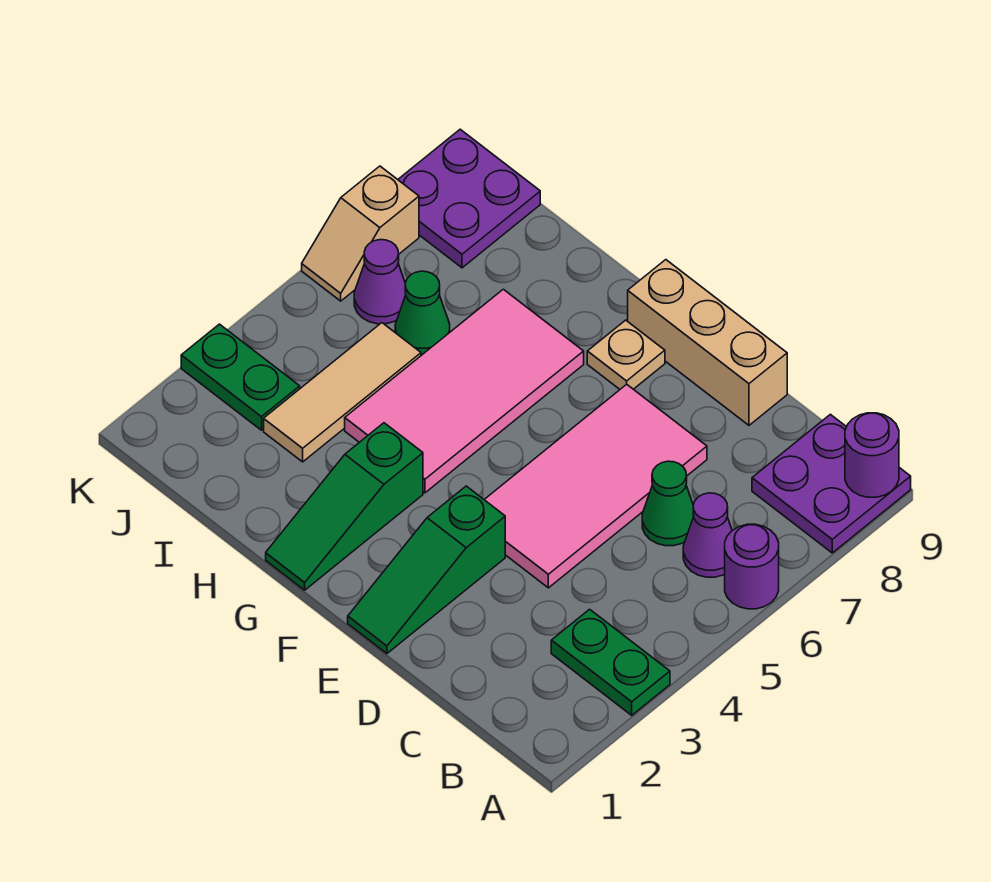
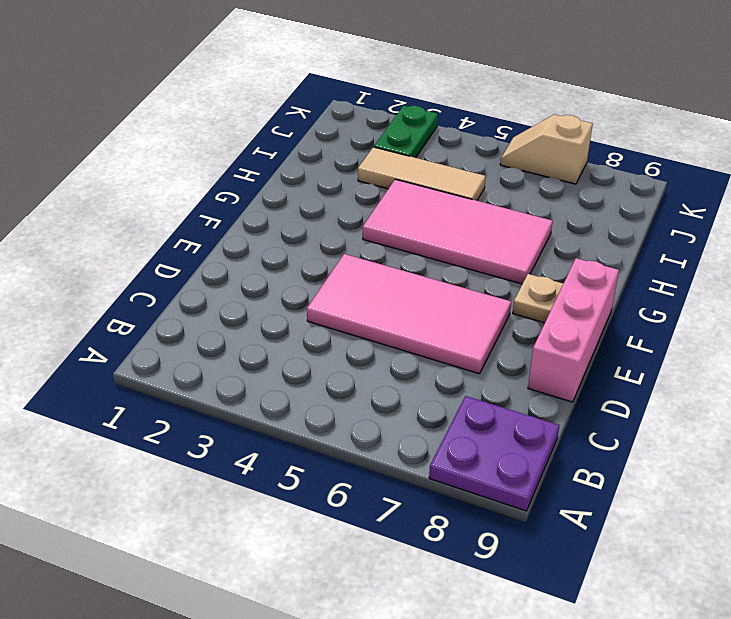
pink brick D9:F9 level 1 -> tan brick D9:F9 level 1
none -> green plate A3:B3 level 1
none -> purple round brick A6 level 1
none -> purple cone B6 level 1

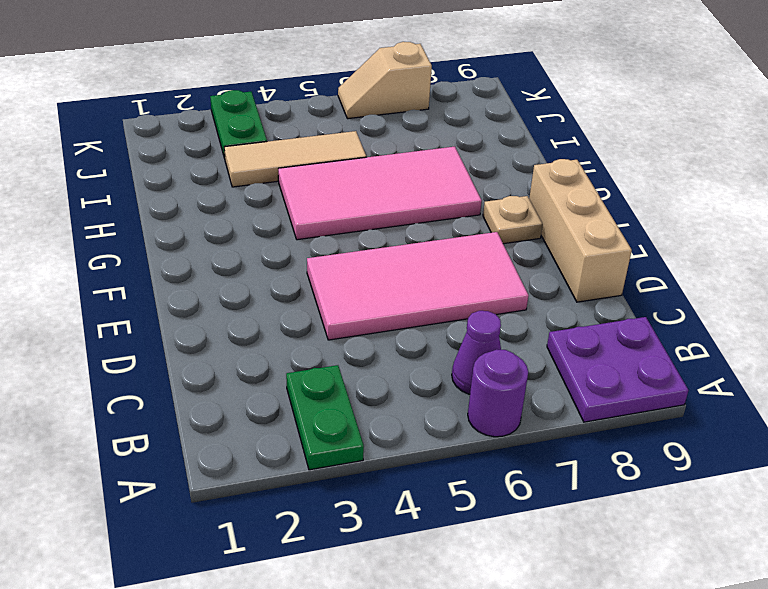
none -> green cone C6 level 1
none -> green slope E1:E3 level 1 top 3
none -> green slope G1:G3 level 1 top 3

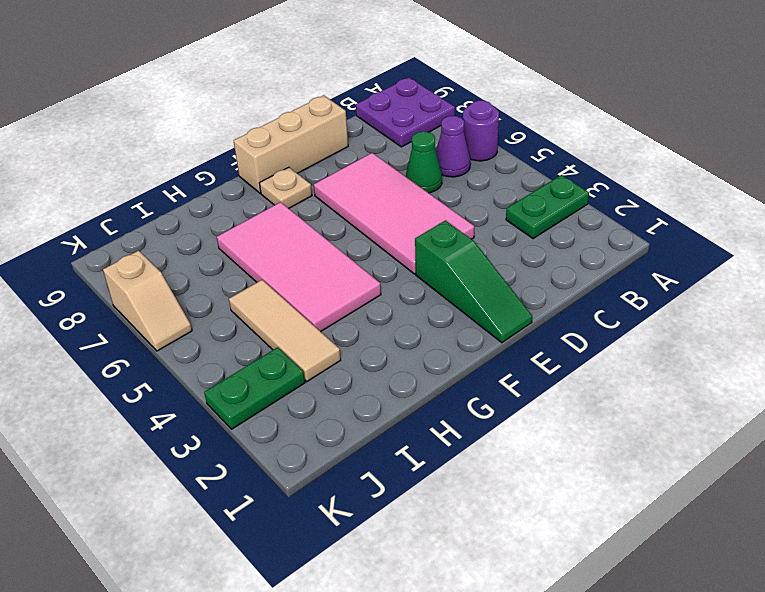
none -> green slope G1:G3 level 1 top 3
none -> green cone I6 level 1
none -> purple cone J6 level 1

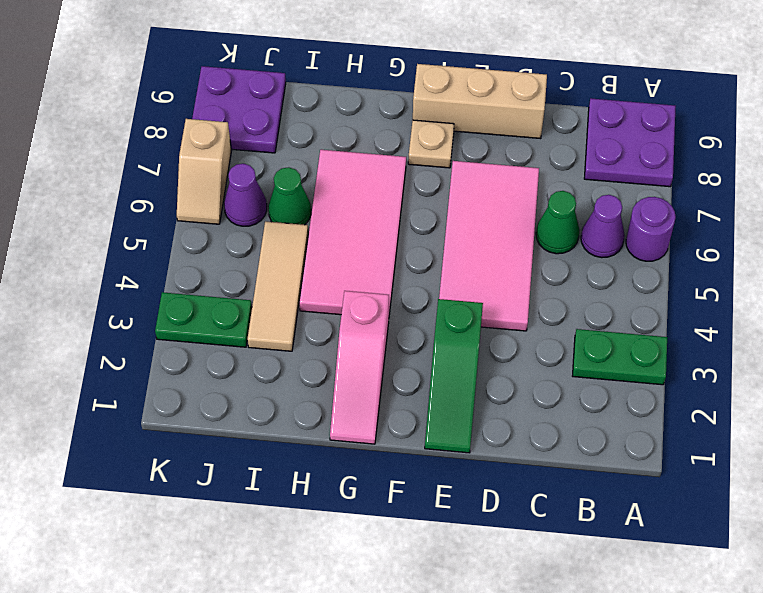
pink slope G1:G3 level 1 top 3 -> green slope G1:G3 level 1 top 3
none -> purple round brick A9 level 2

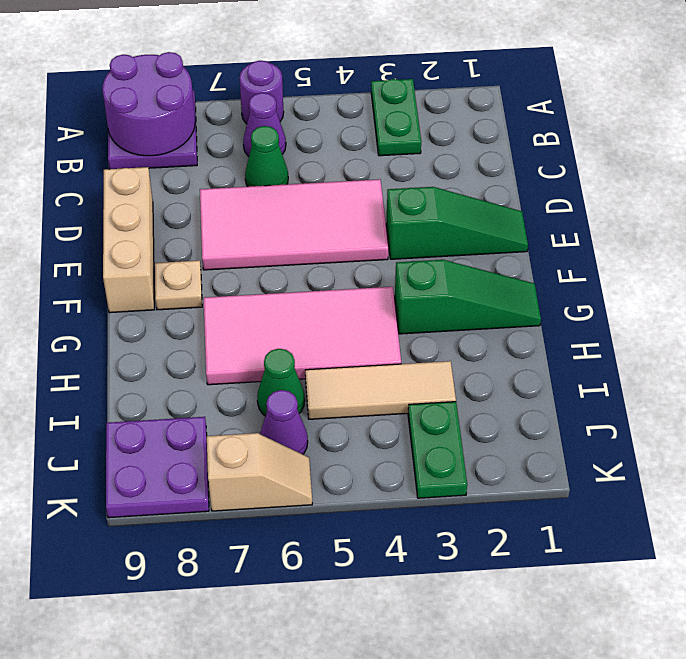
purple round brick A8:B9 level 2 -> purple round brick A9 level 2

